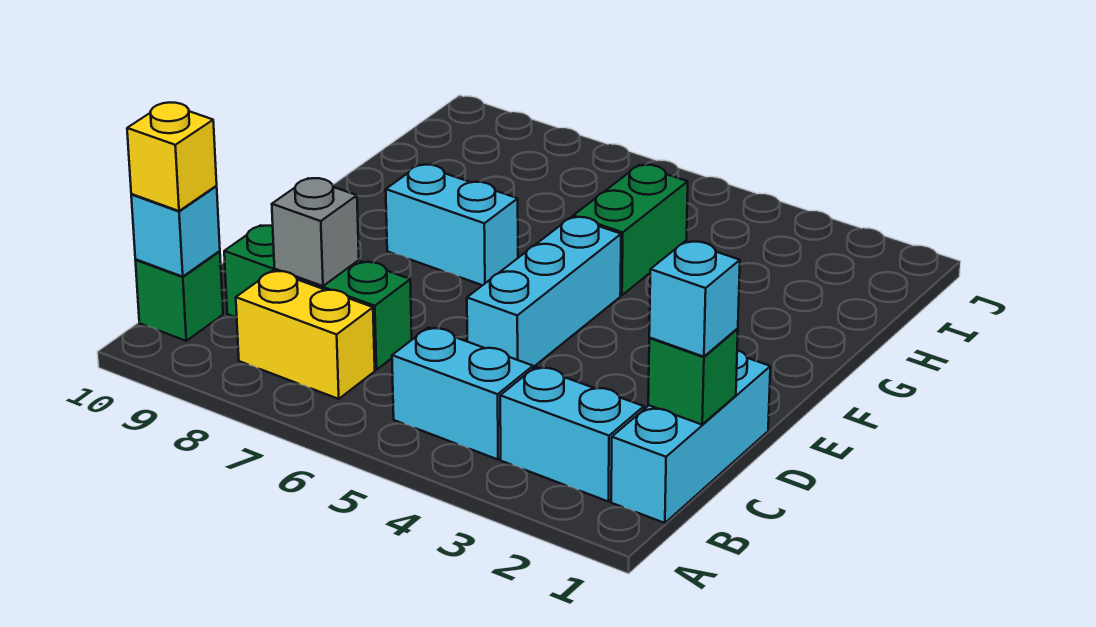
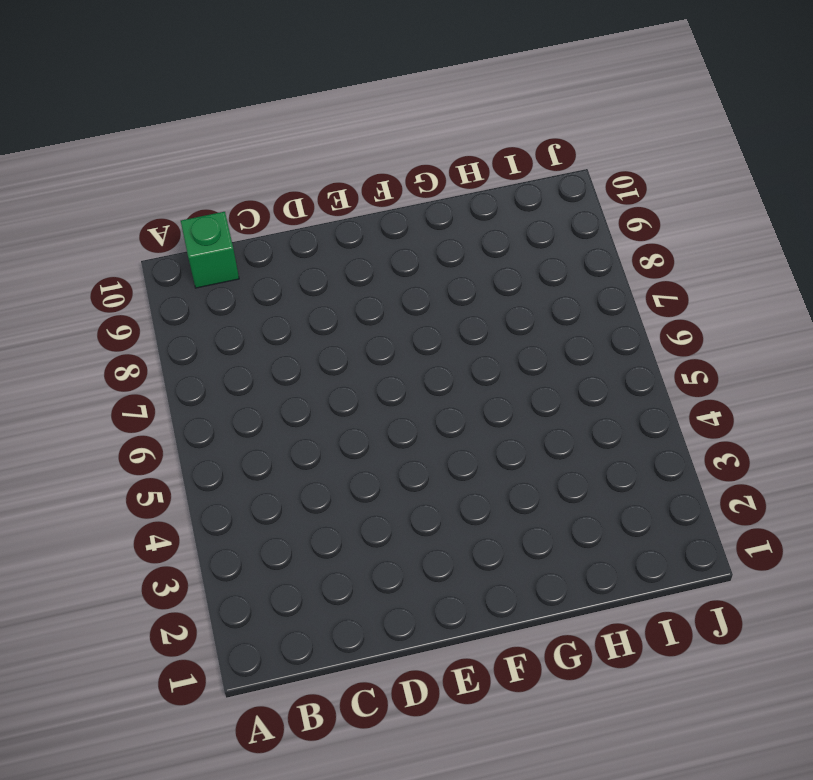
none -> cyan brick B1:D1 level 1
none -> cyan brick B2:B3 level 1
none -> cyan brick B4:B5 level 1

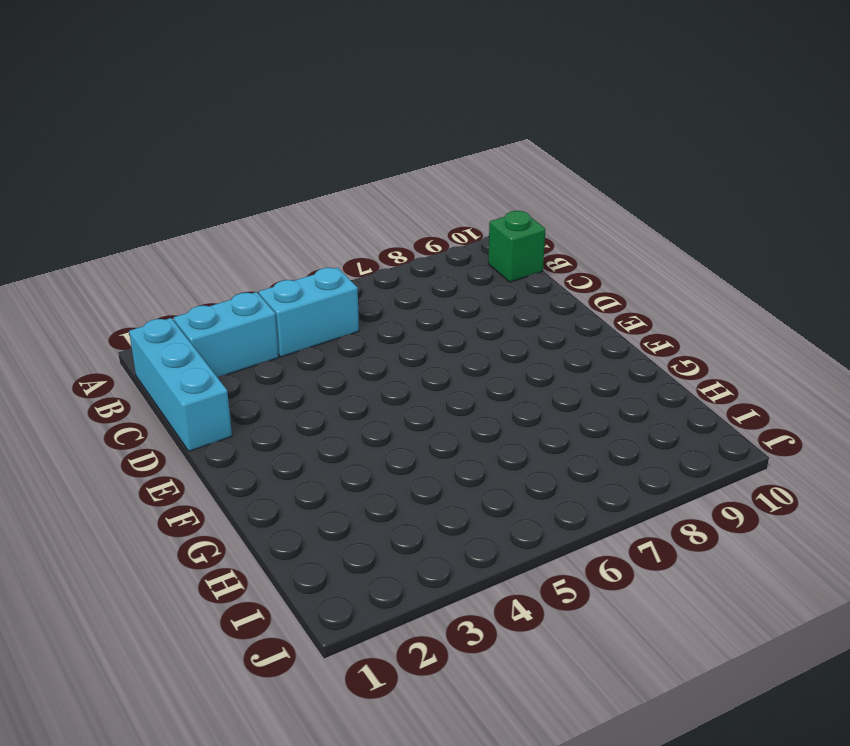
none -> yellow brick B7:B8 level 1
none -> green brick C7:C9 level 1
none -> cyan brick D5:F5 level 1

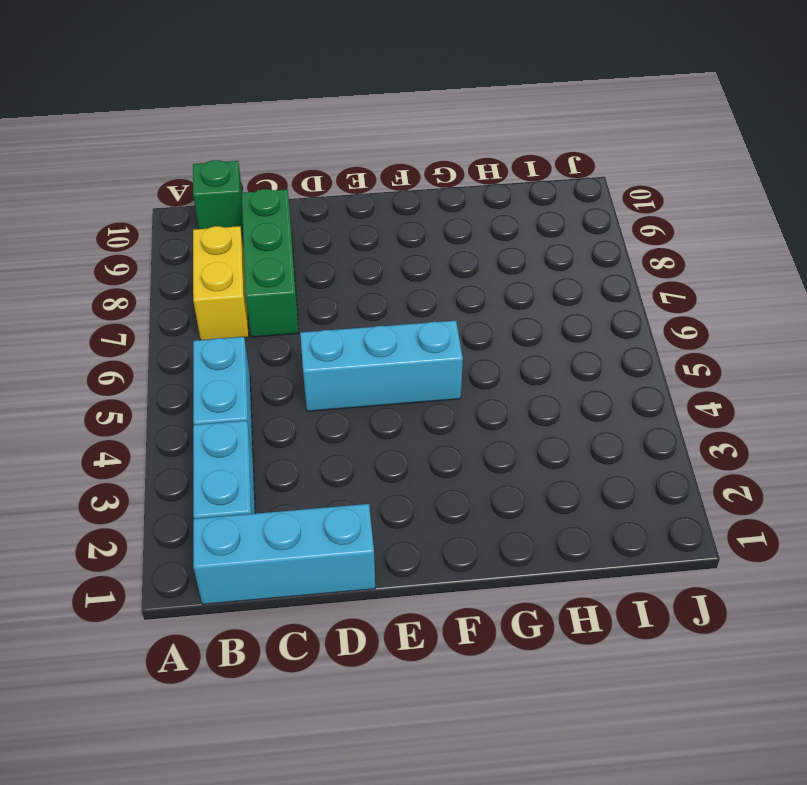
none -> cyan brick F7:F8 level 1
none -> green brick G5:H5 level 1
none -> cyan brick B10 level 2

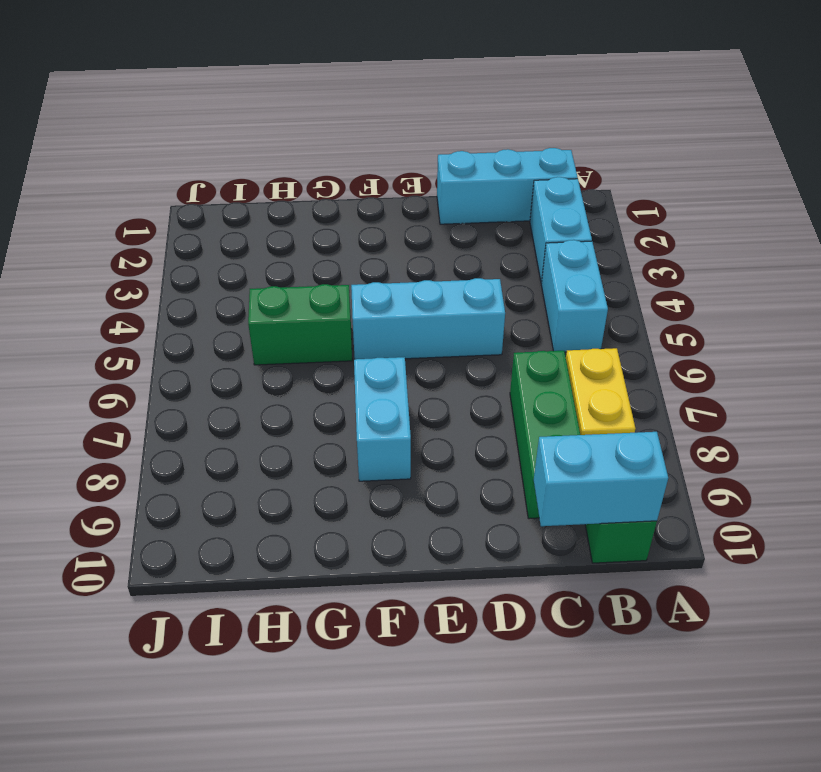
cyan brick B10:C10 level 2 -> cyan brick B10 level 2
none -> green brick C1 level 2
none -> grey brick C8 level 2
none -> yellow brick B10 level 3

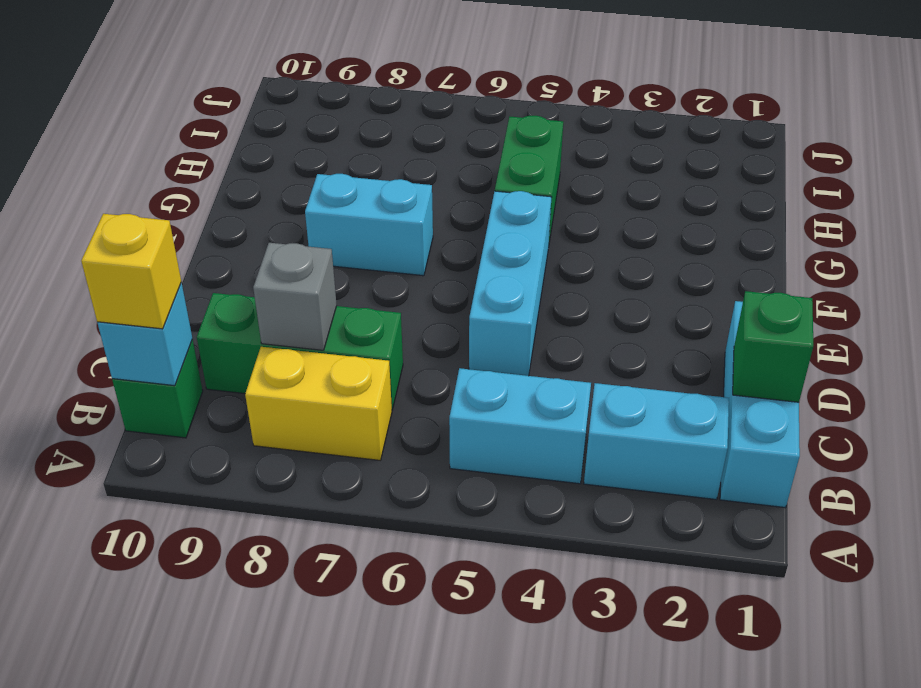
none -> cyan brick C1 level 3

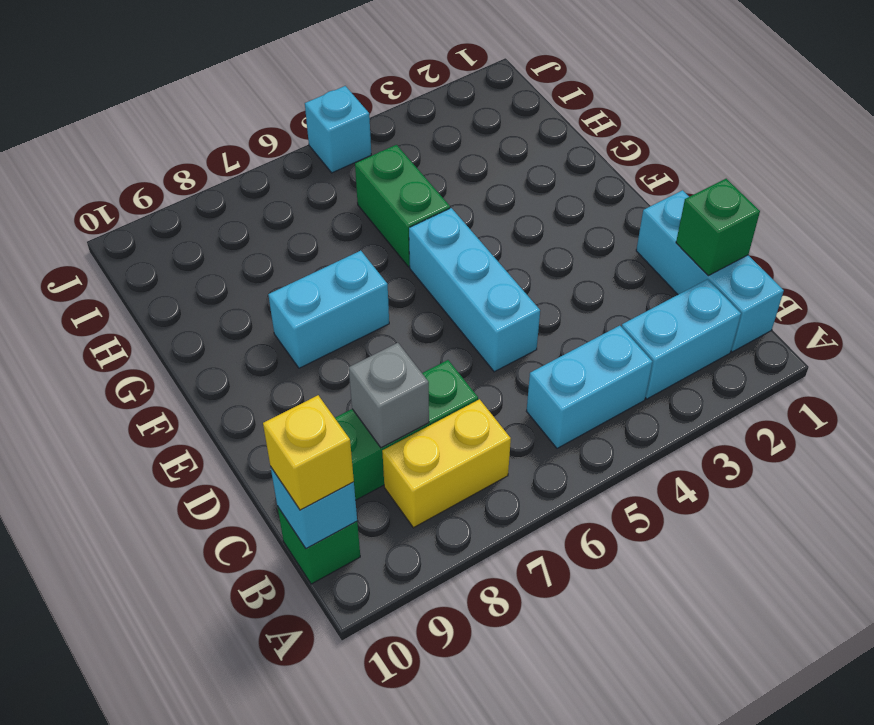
cyan brick J5 level 1 -> cyan brick C1 level 3

